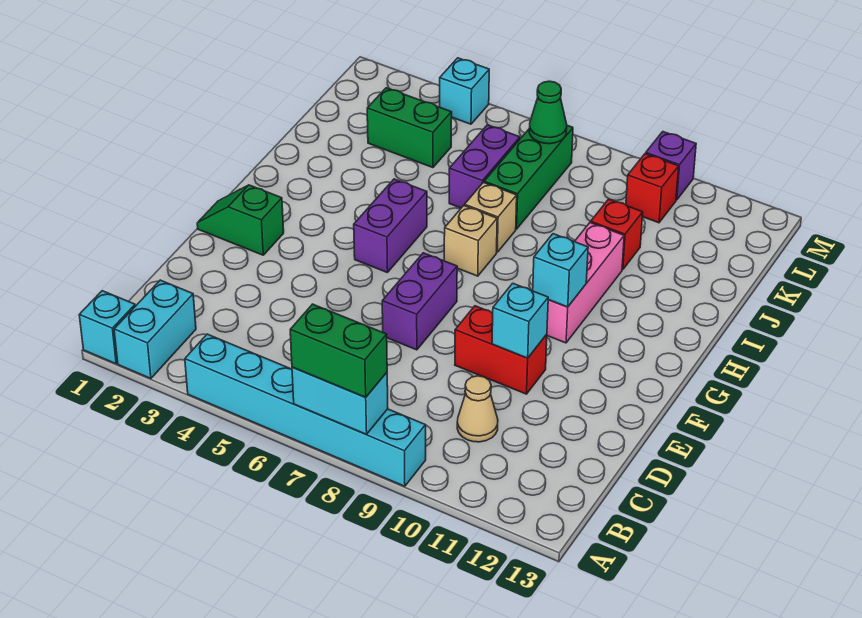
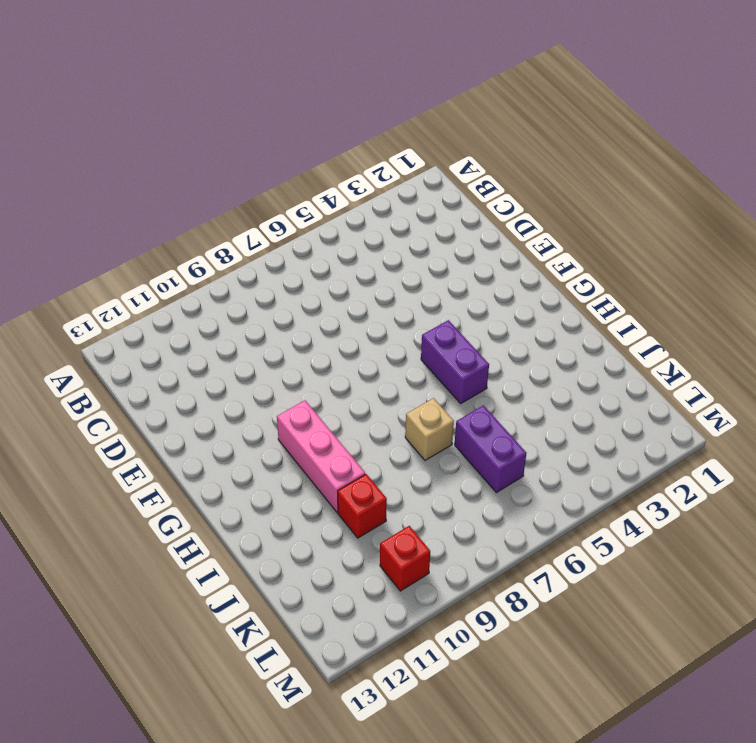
none -> cyan brick A1 level 1
none -> cyan brick A2:B2 level 1
none -> cyan brick A4:A9 level 1

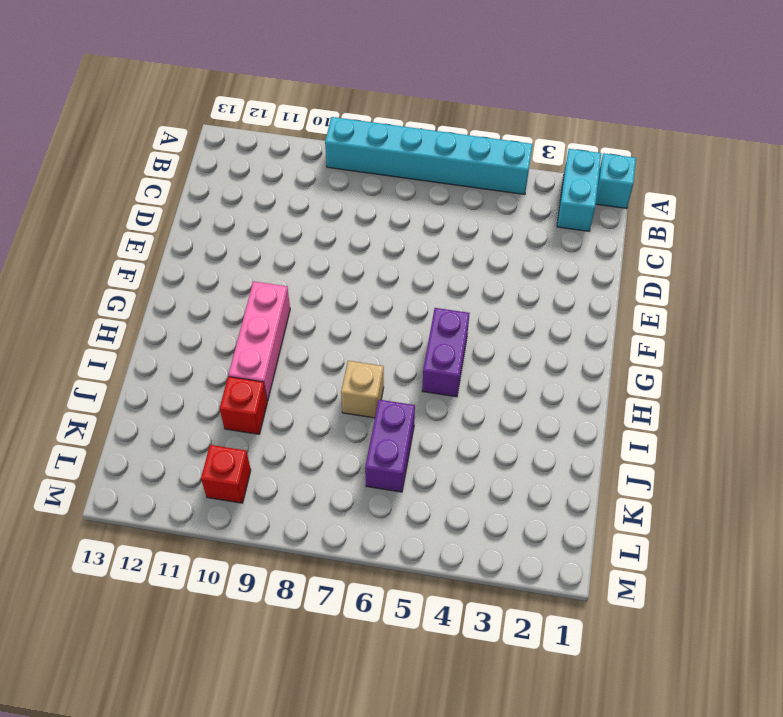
none -> tan cone C10 level 1
none -> purple brick E7:F7 level 1
none -> red brick E9:E10 level 1

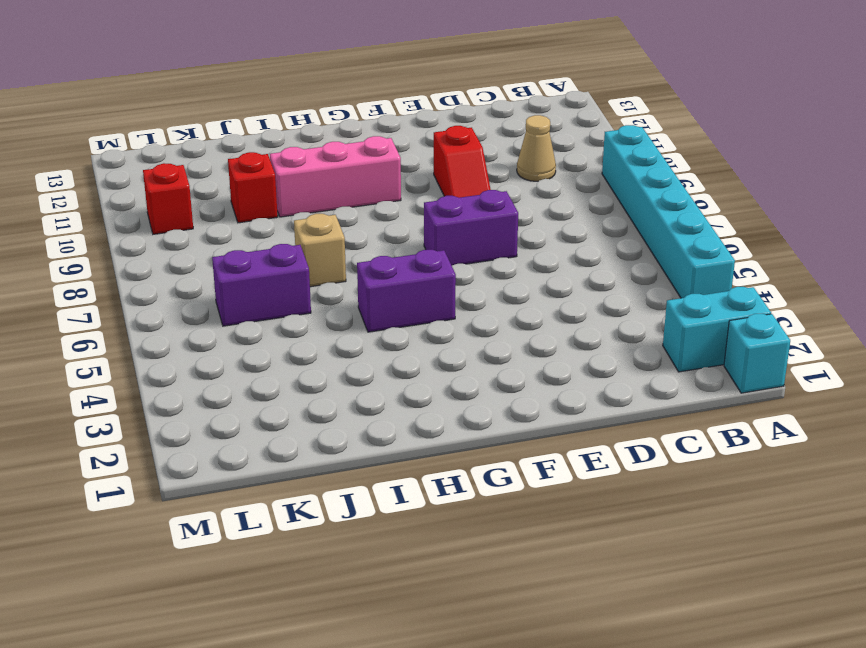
red slope E9:E10 level 1 top 10 -> red brick E9:E10 level 1
none -> green slope F1:F2 level 1 top 2
none -> tan brick H7 level 1
none -> green brick J7:L7 level 1

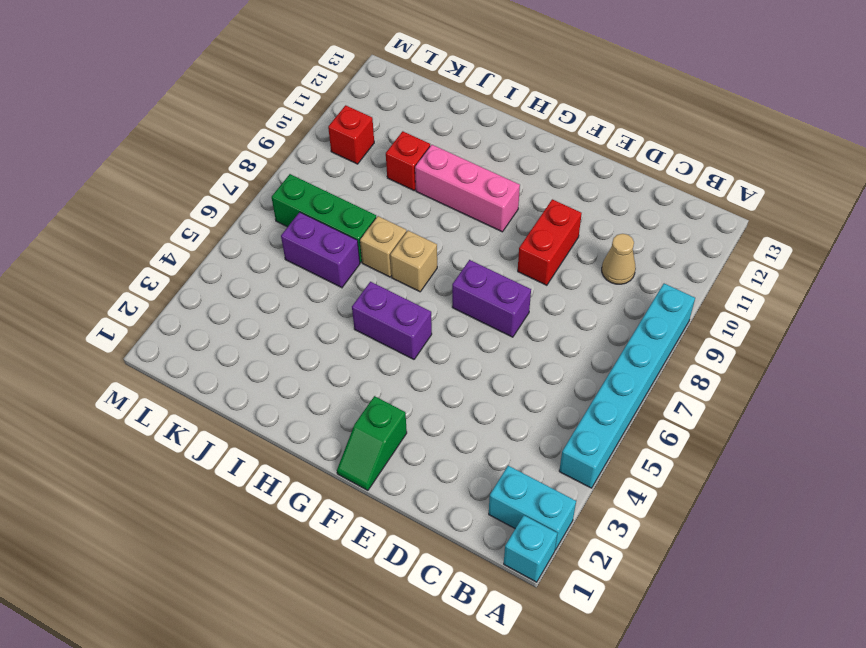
none -> green brick K3:K4 level 1
none -> cyan brick M4 level 1
none -> purple brick M10 level 1

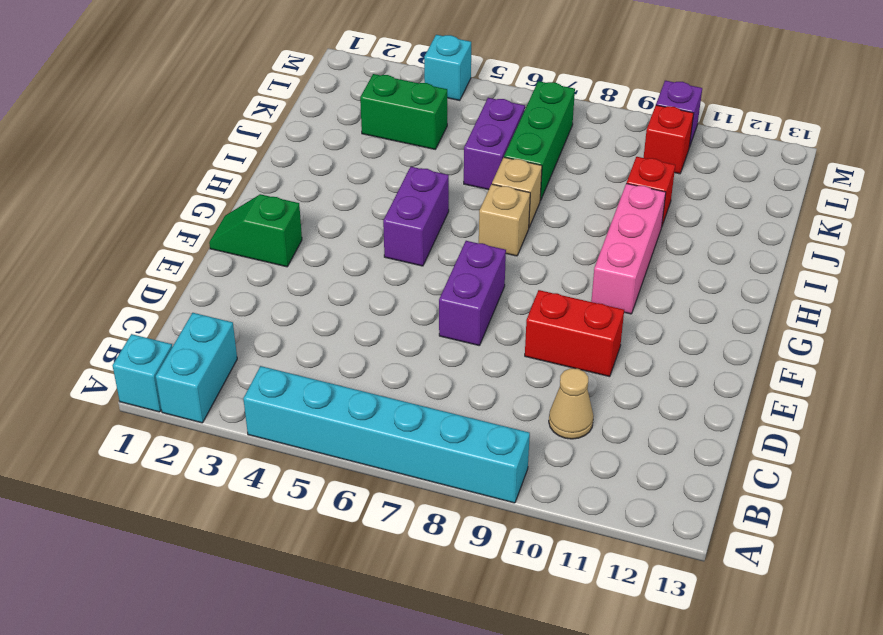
none -> cyan brick A7:A8 level 2
none -> cyan brick E10 level 2
none -> cyan brick G10 level 2

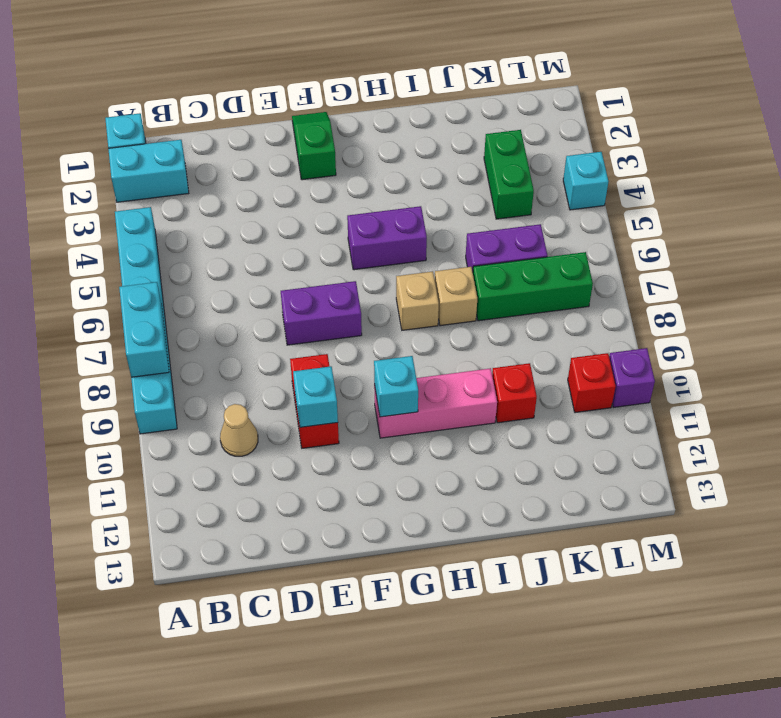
none -> green cone L7 level 2
none -> green brick A7:A8 level 3

